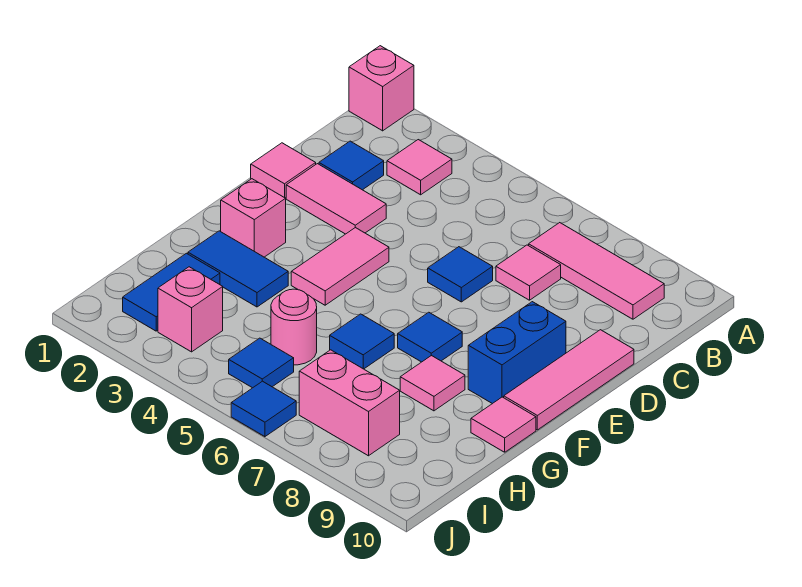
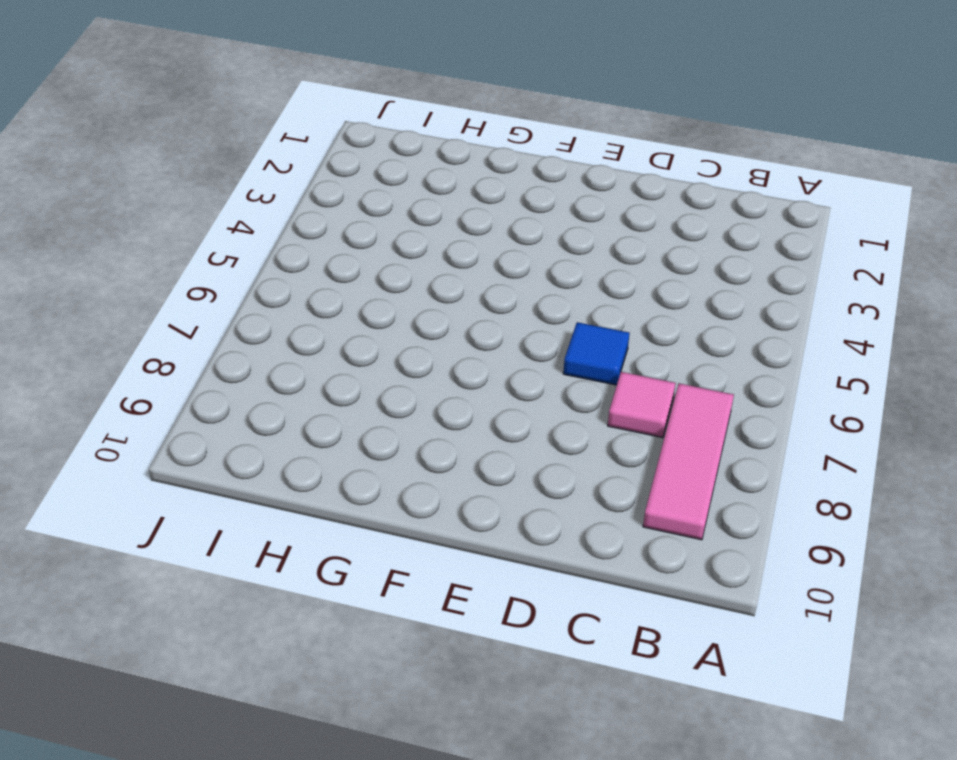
none -> pink brick A1 level 1
none -> pink tile B3 level 1
none -> blue tile C2 level 1

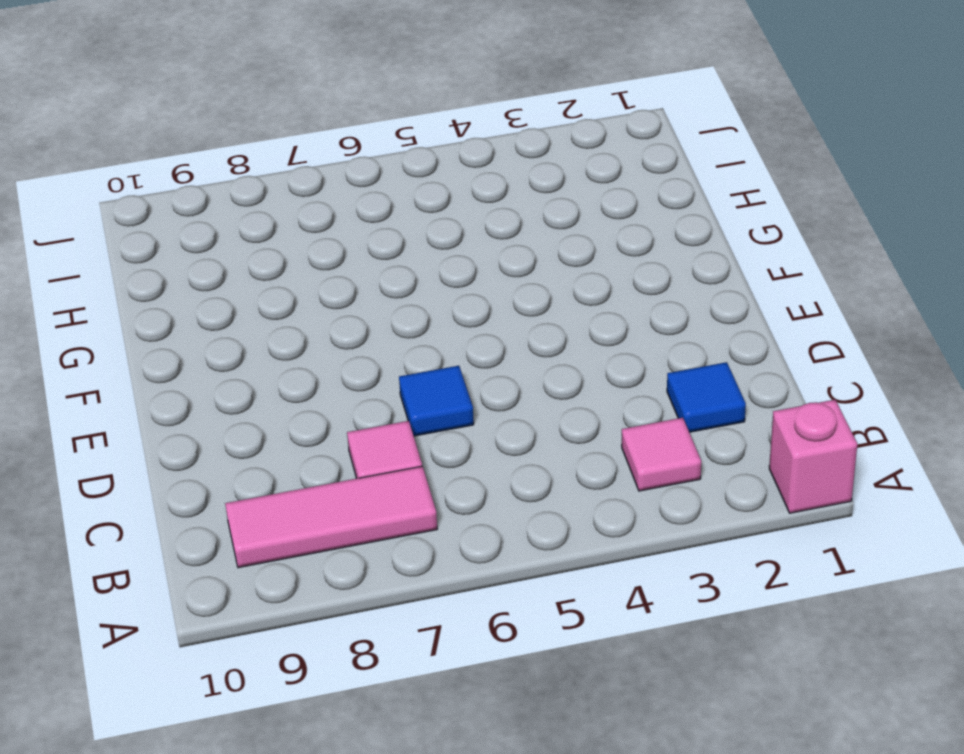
none -> pink tile D1 level 1
none -> pink tile D2:D3 level 1
none -> pink tile D10:F10 level 1

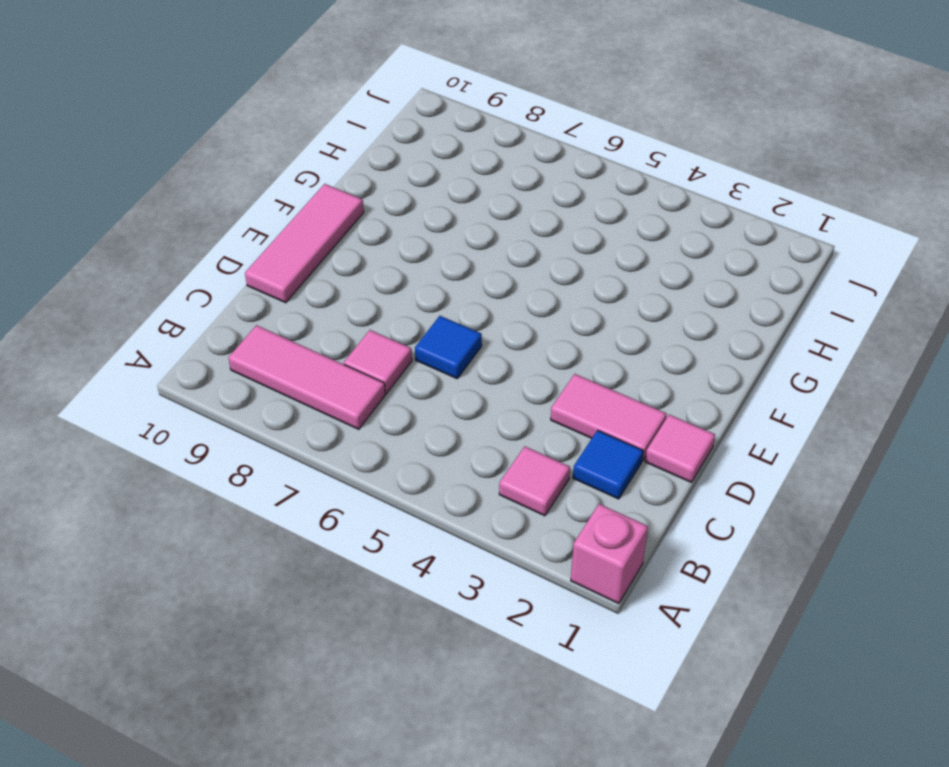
none -> pink tile E4:F4 level 1
none -> blue brick E9:F9 level 1
none -> pink brick F2 level 1

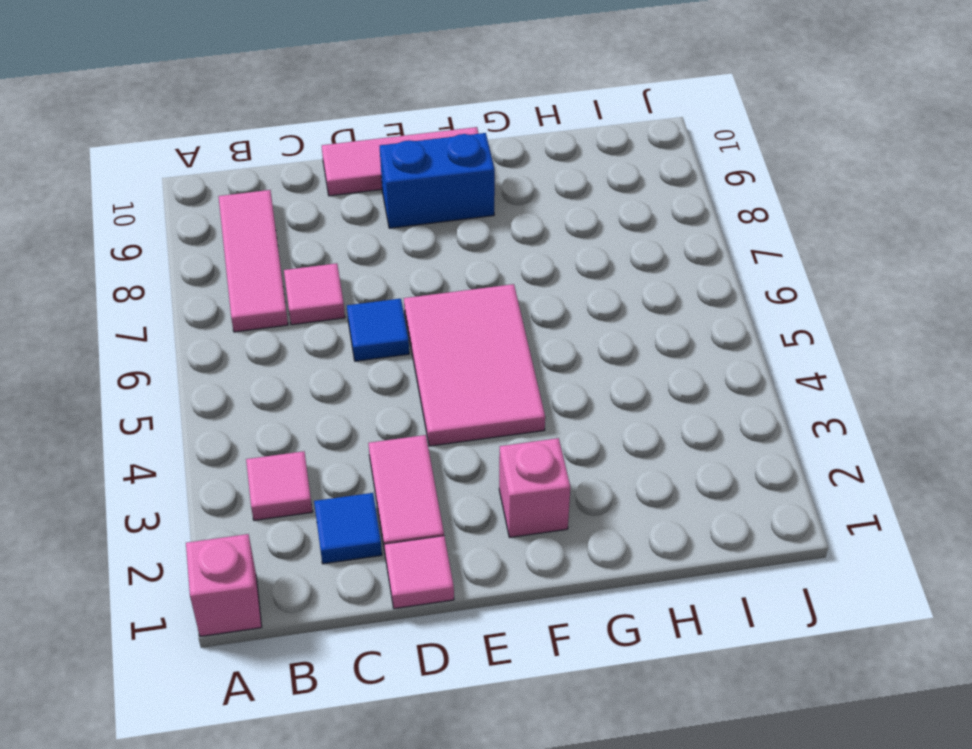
pink tile E4:F6 level 1 -> pink tile E4:F4 level 1
none -> blue tile F7 level 1
none -> blue tile G2:G3 level 1
none -> blue tile G6 level 1

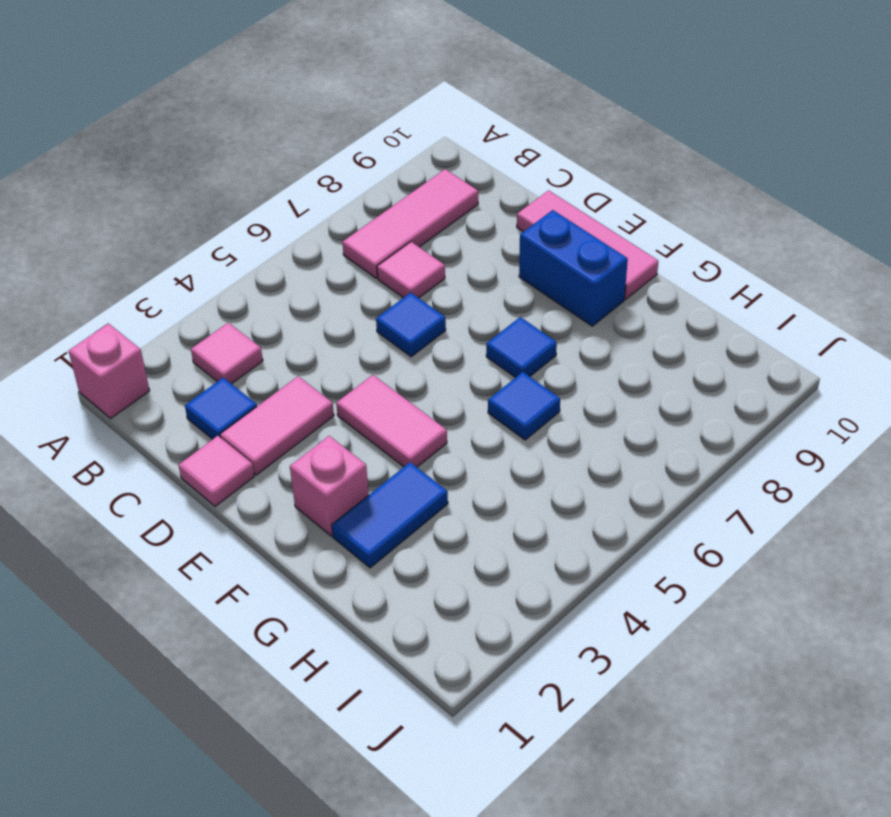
none -> pink tile G8 level 1
none -> pink tile G10 level 1
none -> blue tile H2:I2 level 1

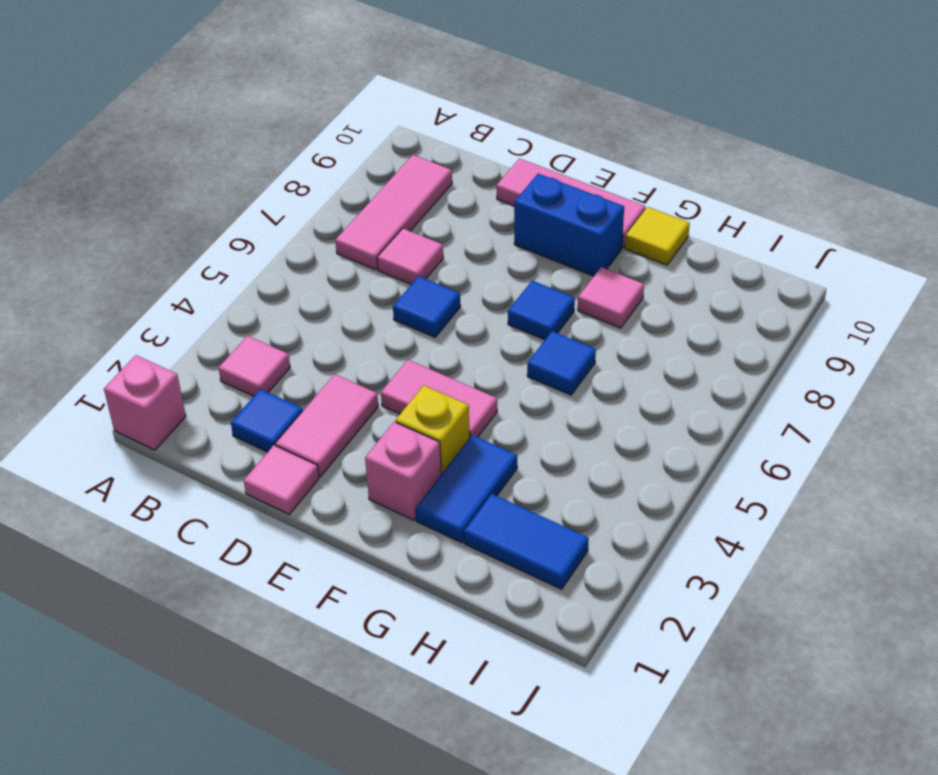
yellow brick F3 level 1 -> none
yellow tile G10 level 1 -> pink tile G10 level 1
none -> pink round brick H5 level 1
none -> pink brick I3 level 1
none -> blue tile I5 level 1

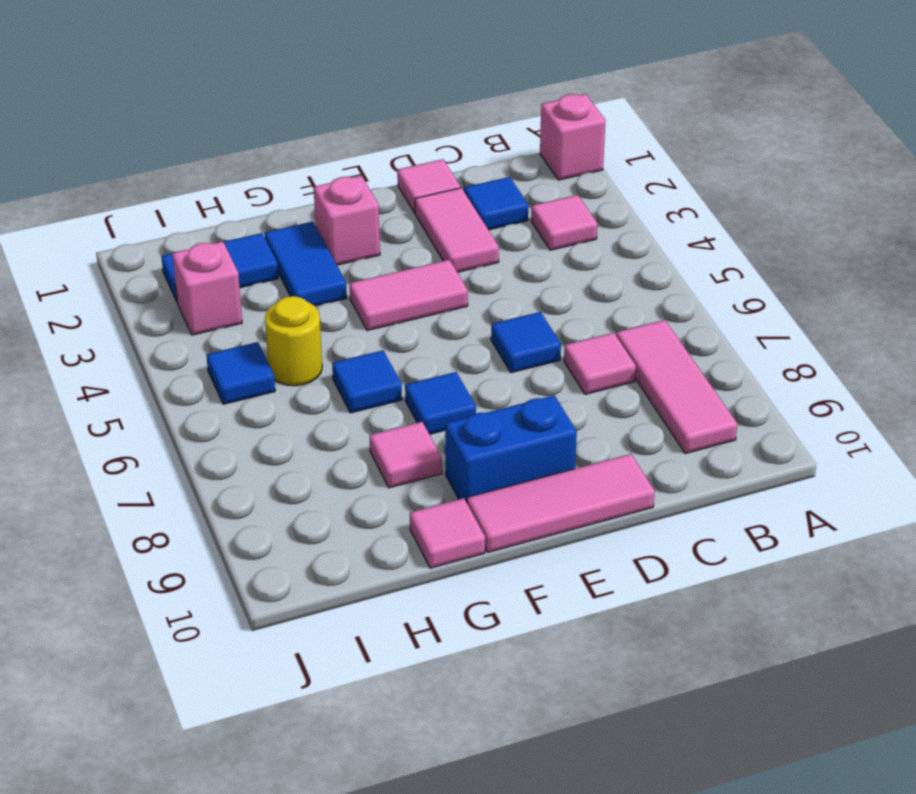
yellow round brick H5 level 1 -> pink round brick H5 level 1
none -> pink brick I7:I8 level 1
none -> blue tile J6 level 1

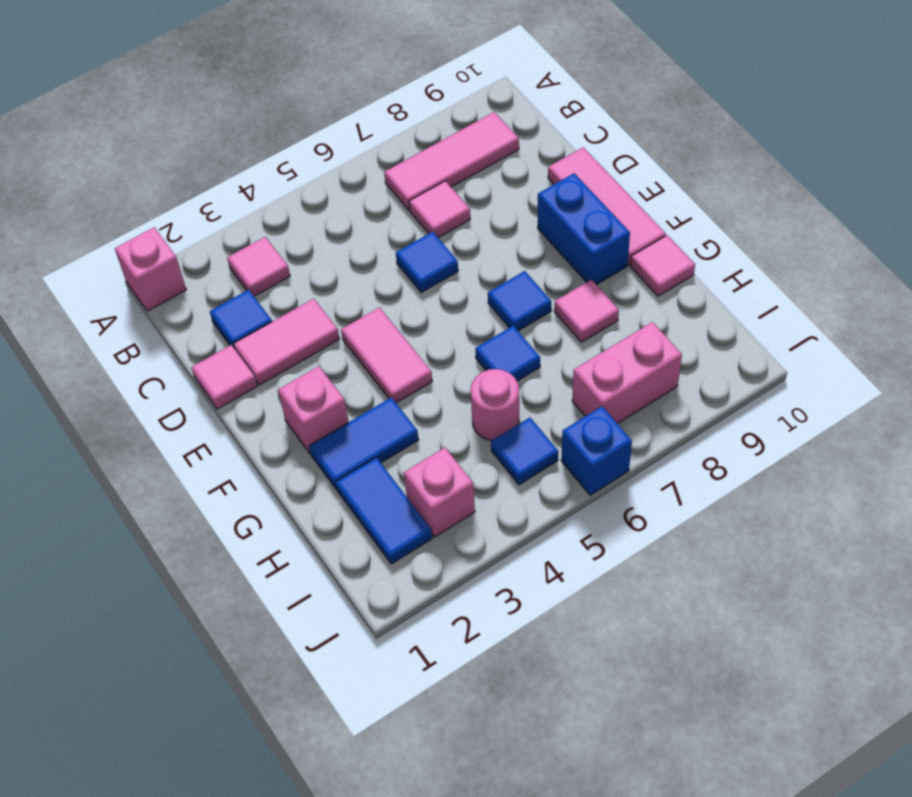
blue brick J6 level 1 -> blue tile J6 level 1

